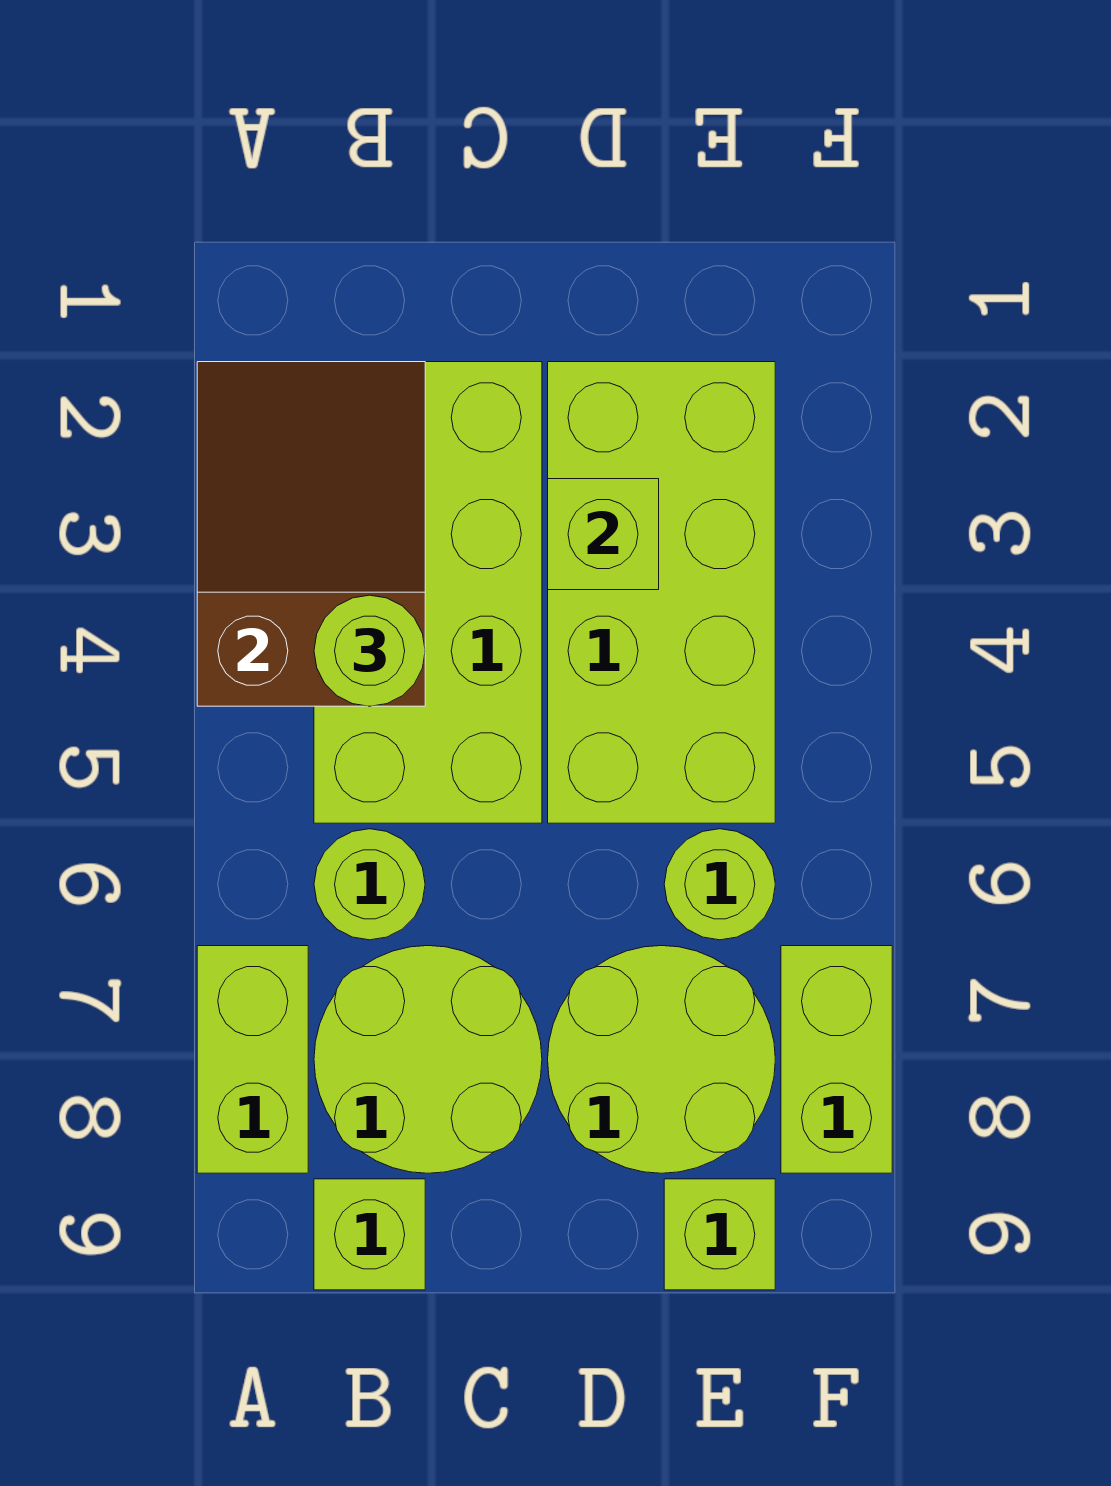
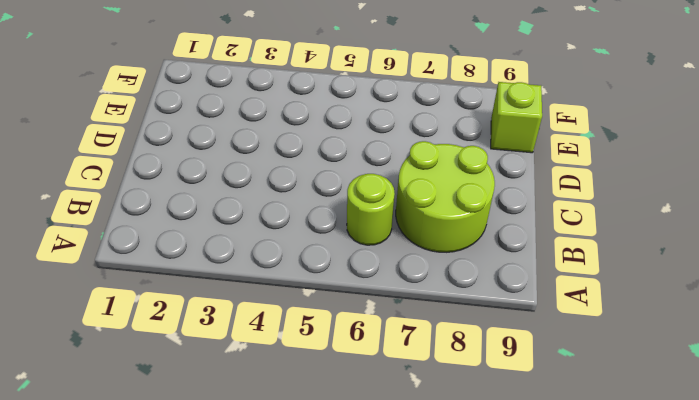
none -> lime brick A7:A8 level 1
none -> lime brick B2:C5 level 1
none -> lime brick B9 level 1

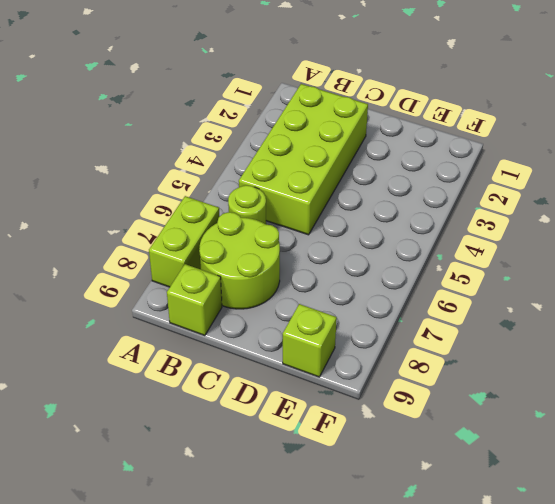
none -> lime brick D2:E5 level 1
none -> lime round brick D7:E8 level 1
none -> lime round brick E6 level 1

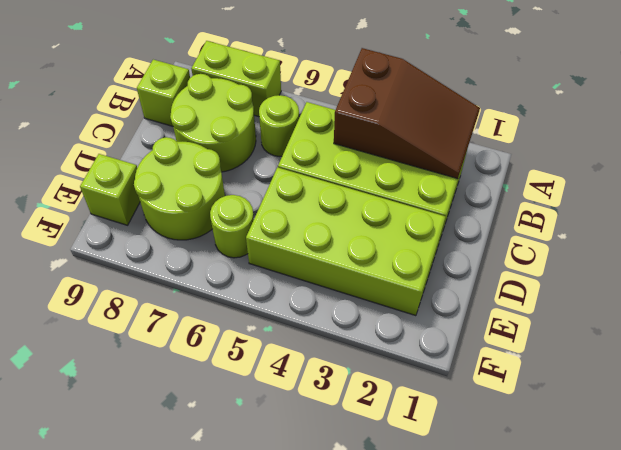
none -> lime brick F7:F8 level 1
none -> lime brick D3 level 2
none -> lime round brick B4 level 3

